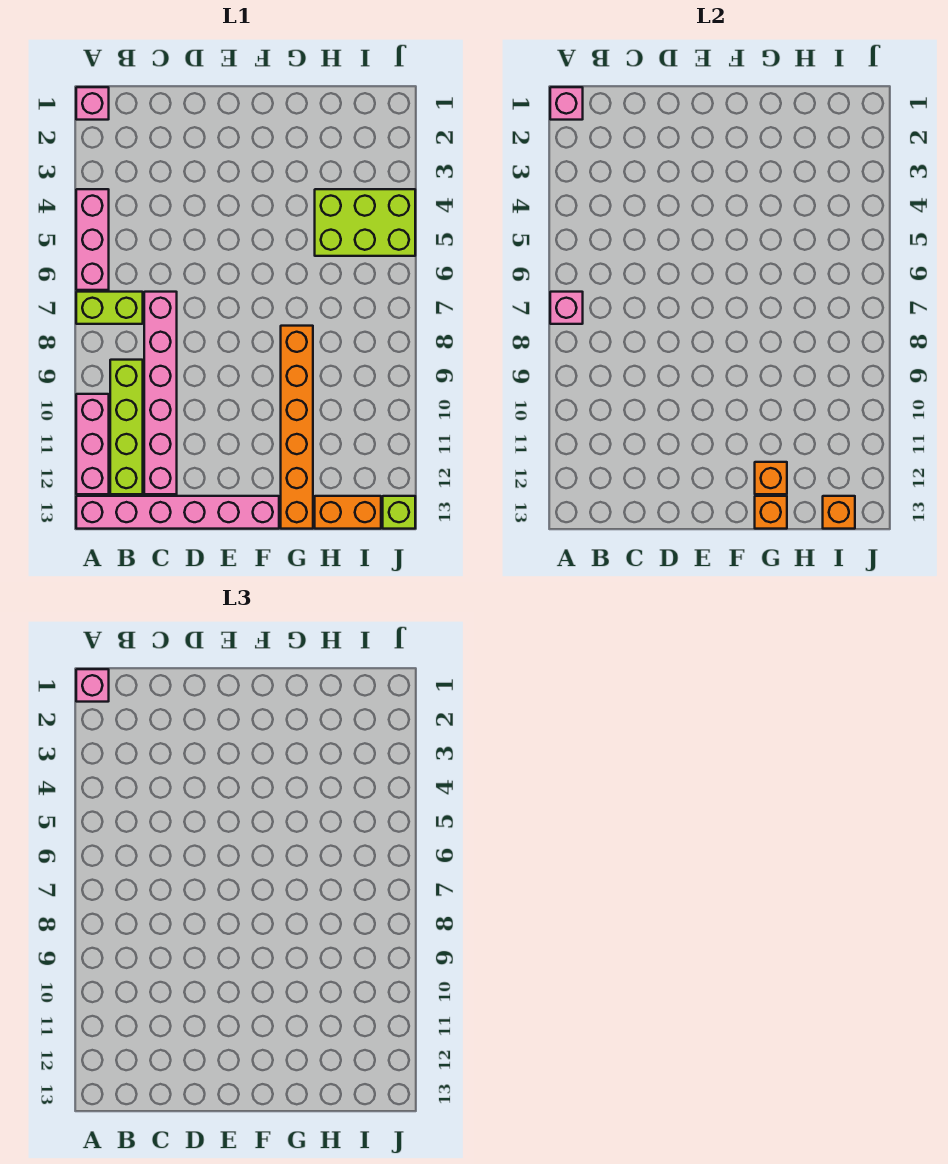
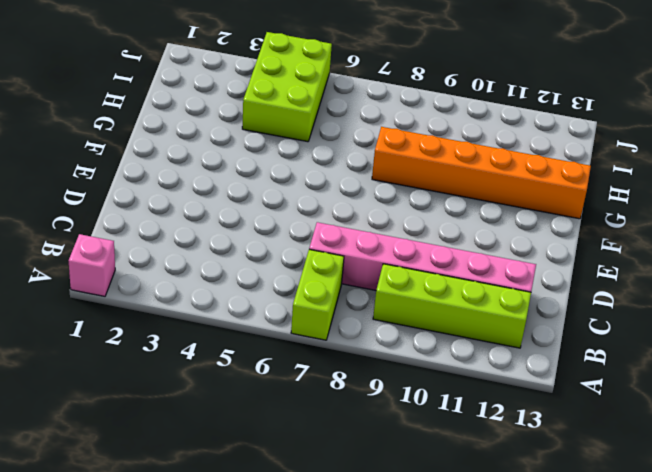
none -> pink brick A4:A6 level 1
none -> pink brick A10:A12 level 1
none -> pink brick A13:F13 level 1

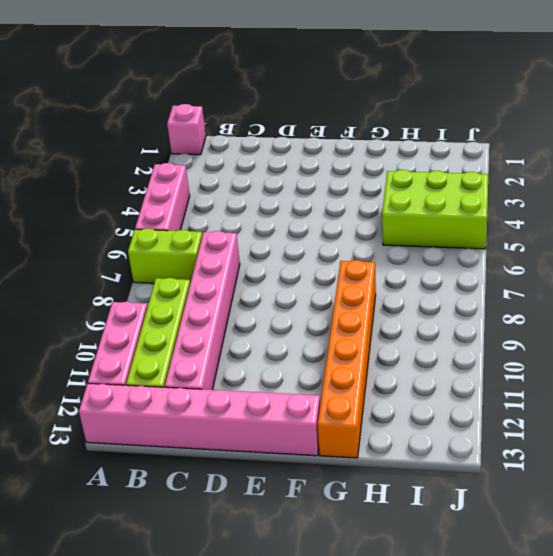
none -> orange brick H13:I13 level 1
none -> lime brick J13 level 1
none -> pink brick A1 level 2

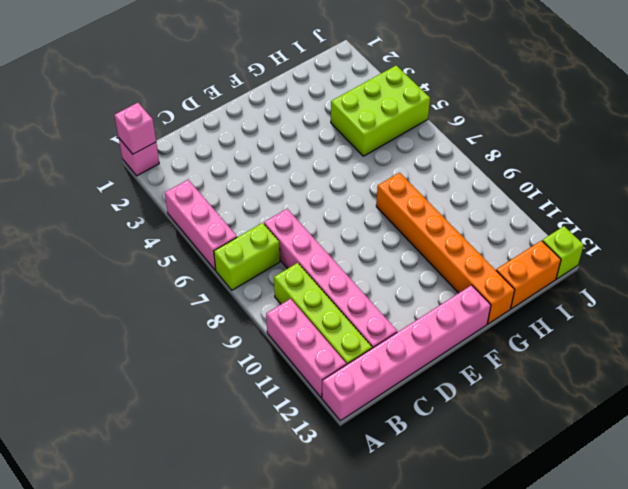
none -> pink brick A7 level 2
none -> orange brick G12 level 2
none -> orange brick G13 level 2

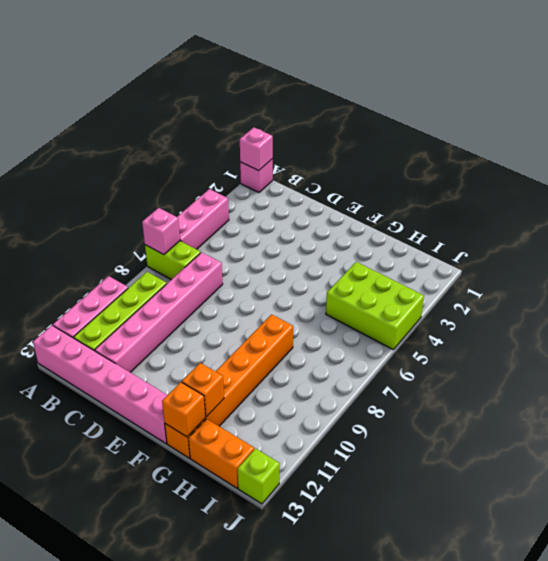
none -> orange brick I13 level 2
none -> pink brick A1 level 3

